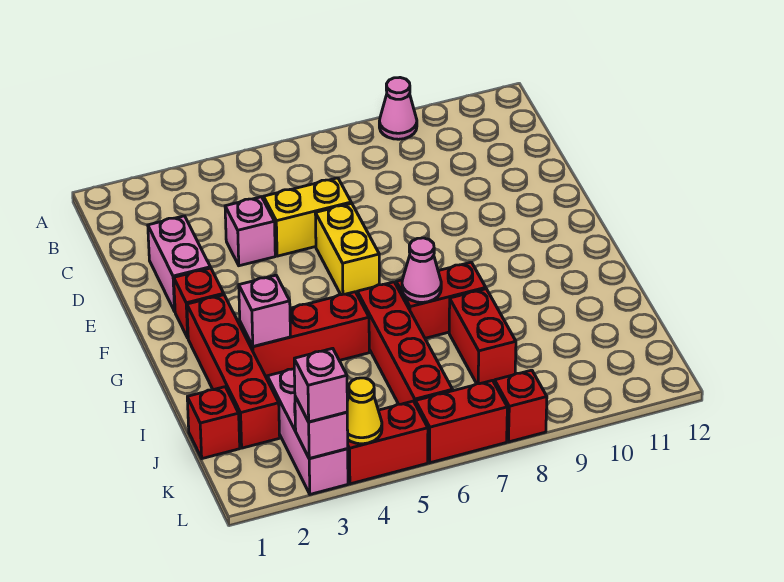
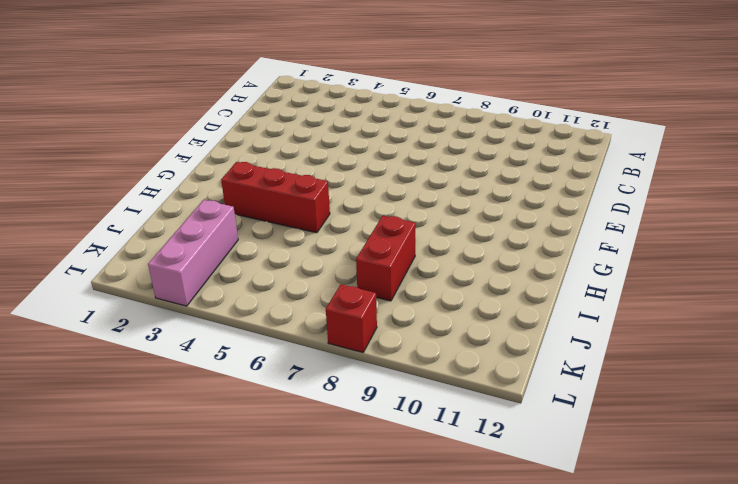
none -> pink cone A9 level 1
none -> pink brick D2:E2 level 1
none -> pink brick D4 level 1

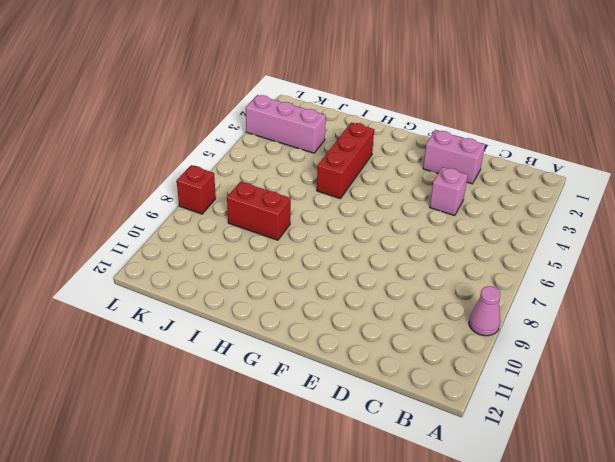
none -> yellow brick D5:D6 level 1
none -> yellow brick E6:F6 level 1
none -> red brick F2 level 1

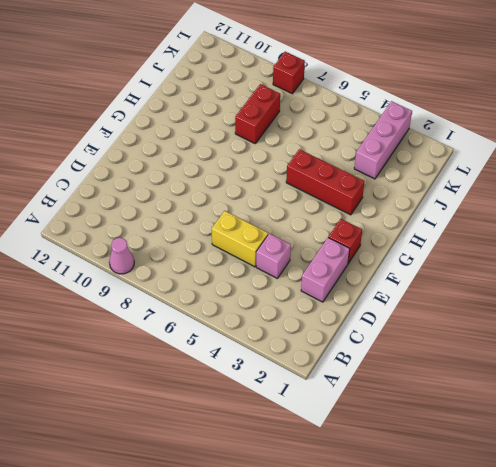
none -> yellow brick E6:F6 level 1
none -> red brick G2:J2 level 1
none -> red brick H6:K6 level 1

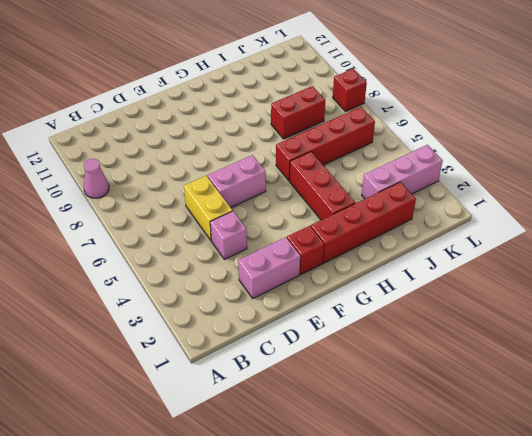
pink brick E6:F6 level 1 -> yellow brick E6:F6 level 1
none -> red brick H7:H8 level 1
none -> red brick J1 level 1
none -> red brick L4:L5 level 1

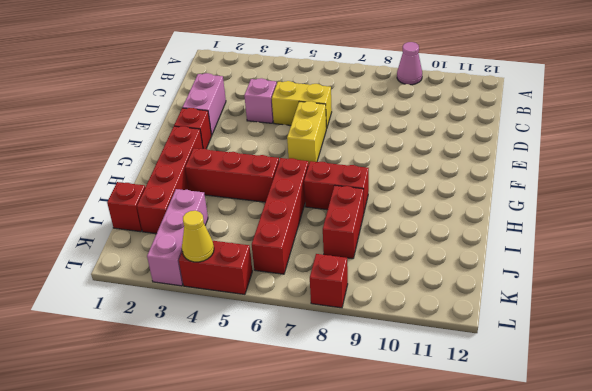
none -> red brick L6:L7 level 1
none -> pink brick H3 level 2
none -> pink cone H7 level 2

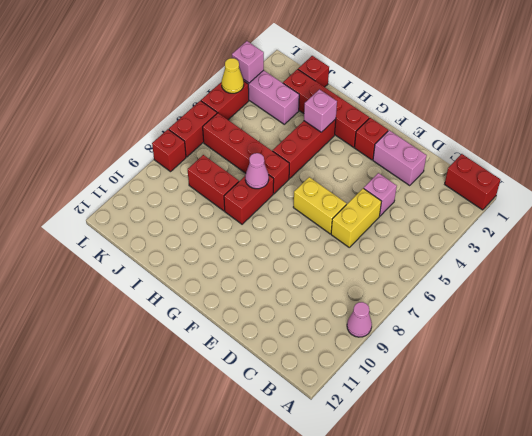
red brick A1:B1 level 1 -> none
none -> pink brick L3 level 3

